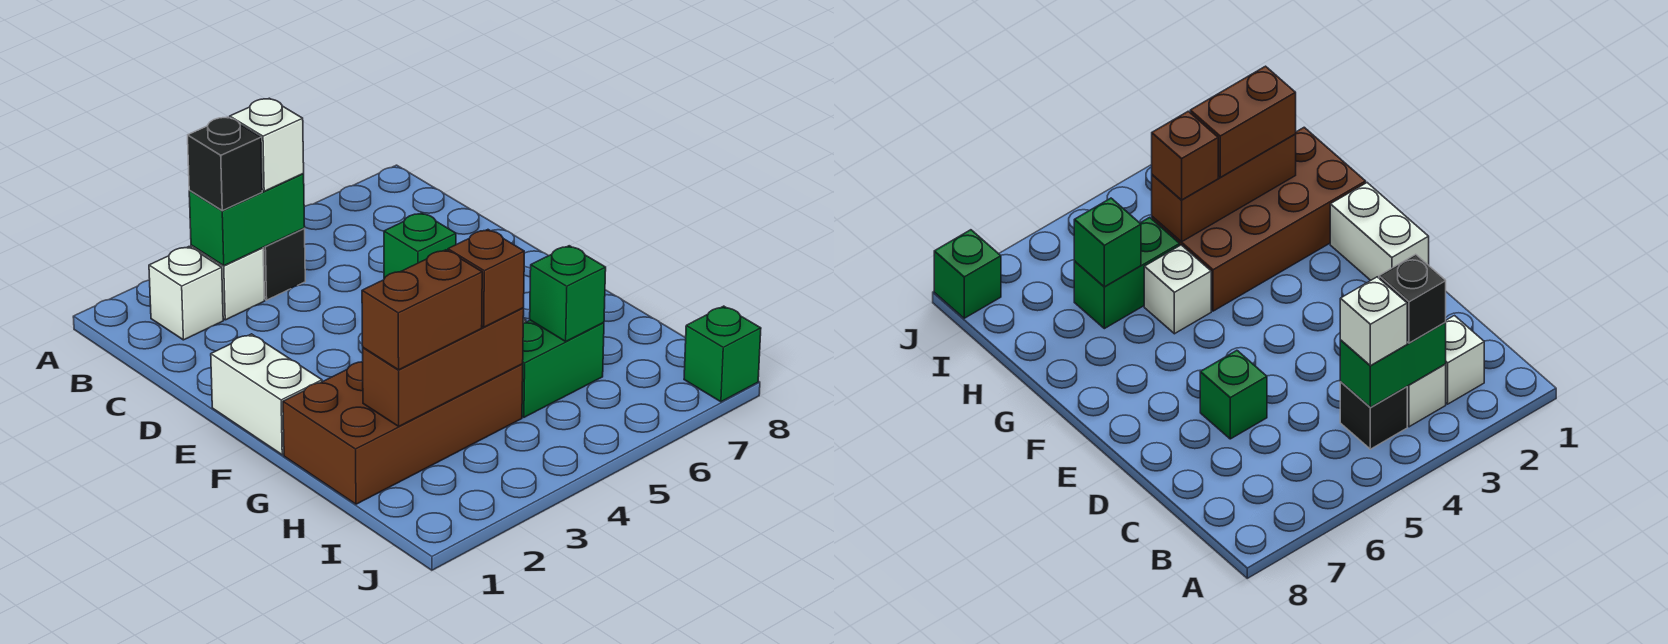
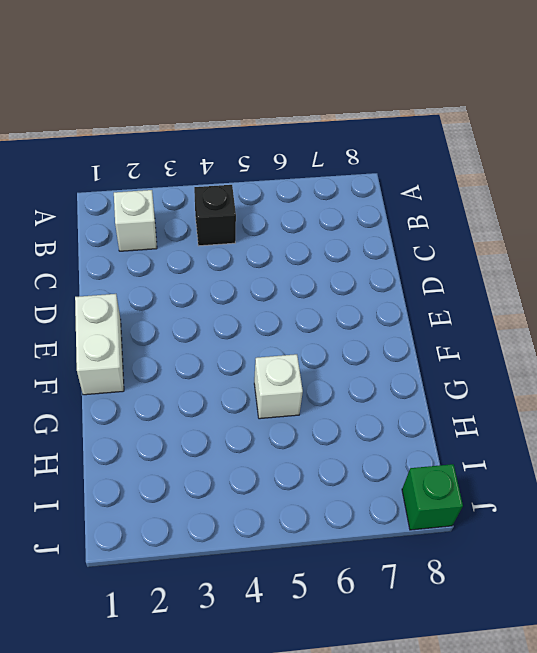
none -> white brick B3 level 1
none -> green brick D6 level 1
none -> brown brick G1:H4 level 1

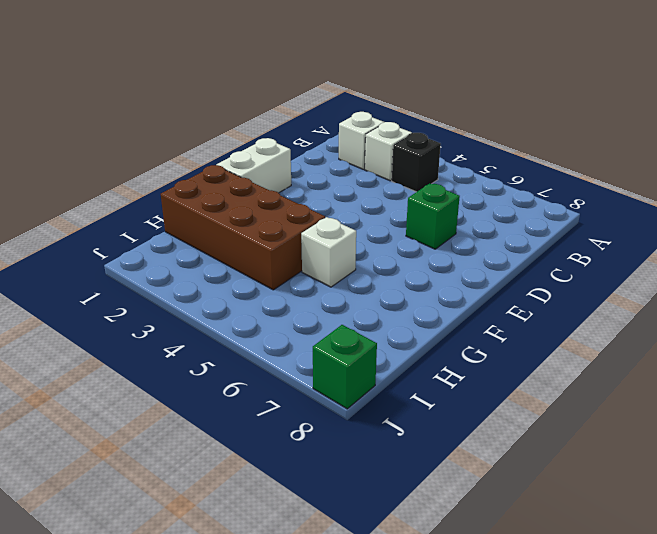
none -> green brick H5:H6 level 1
none -> green brick B3:B4 level 2
none -> brown brick H2:H4 level 2

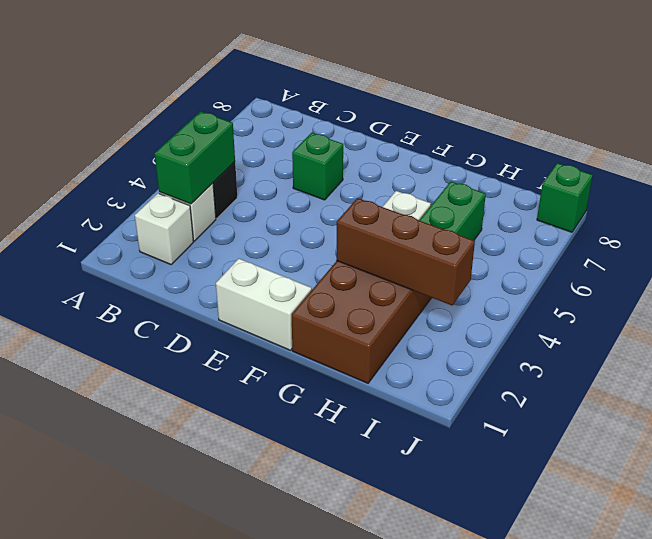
brown brick G3:I3 level 2 -> brown brick H2:H4 level 2
none -> green brick H6 level 2
none -> black brick B3 level 3
none -> white brick B4 level 3

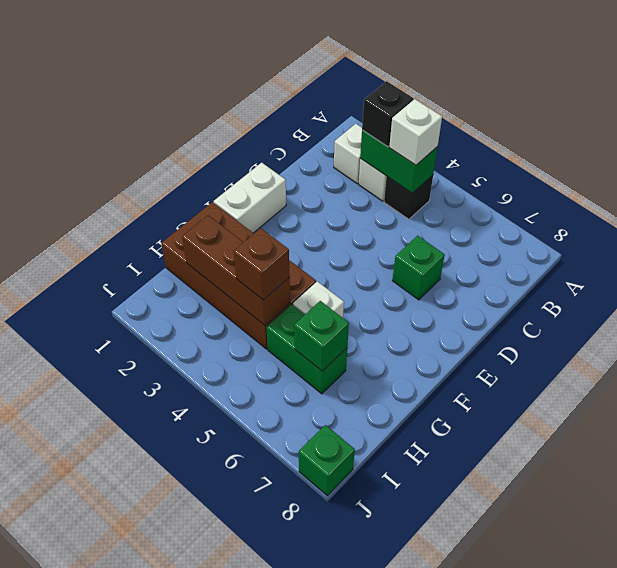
none -> brown brick H2:H3 level 3

